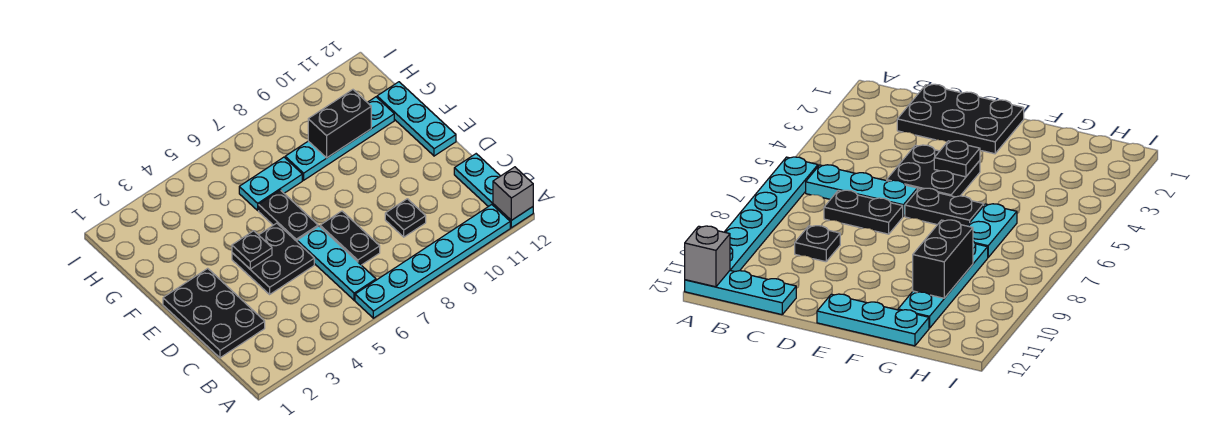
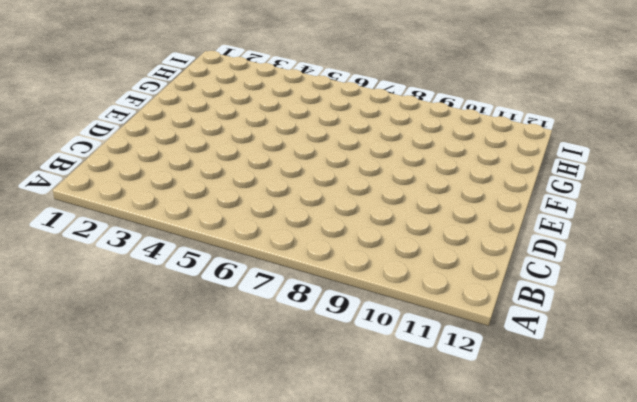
none -> cyan plate A6:A11 level 1
none -> cyan plate A12:C12 level 1
none -> cyan plate B6:D6 level 1

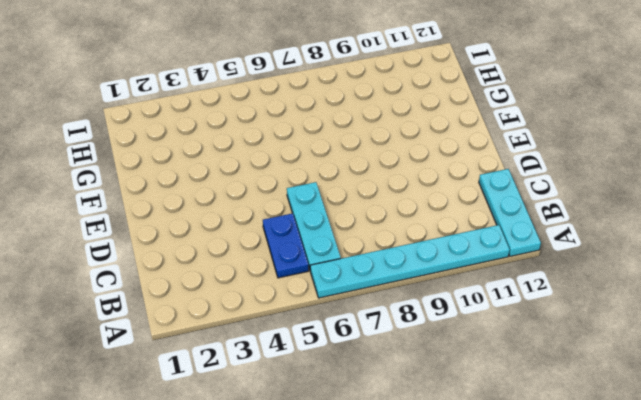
blue plate B5:C5 level 1 -> none
none -> black plate C1:E2 level 1
none -> black plate C7:D7 level 1
none -> black plate C9 level 1

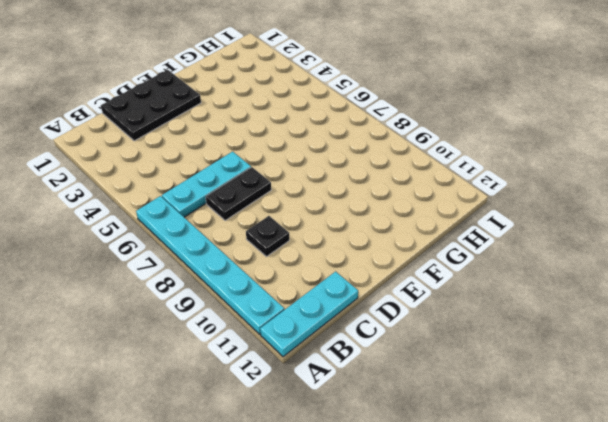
none -> black plate D4:E5 level 1
none -> black plate E6:F6 level 1
none -> cyan plate E12:G12 level 1

